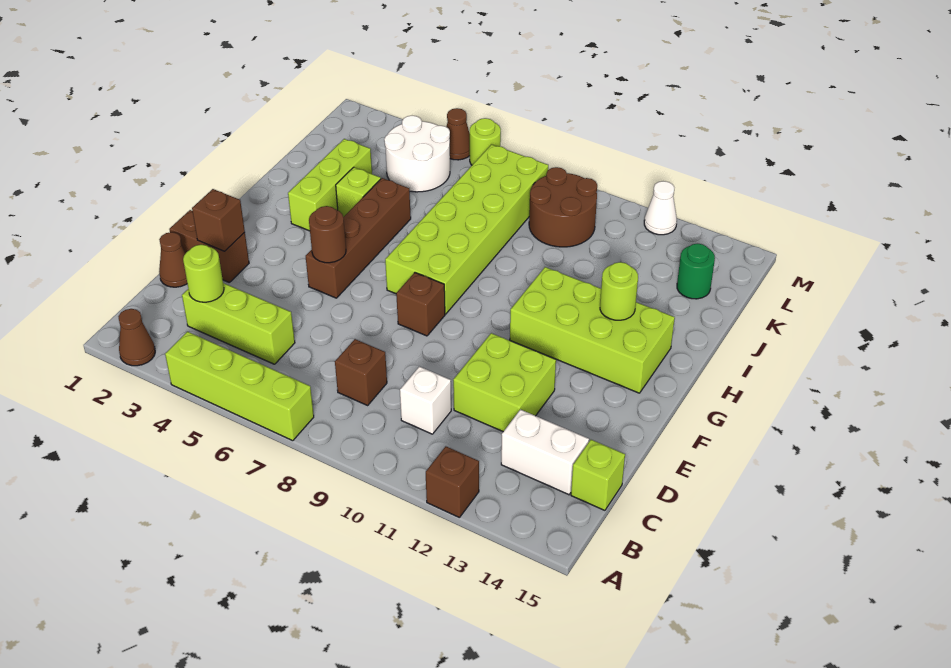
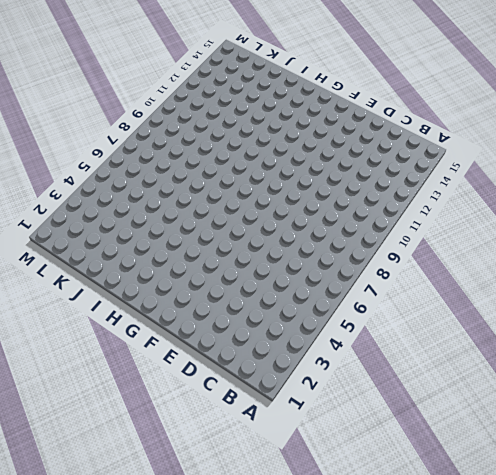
none -> brown cone A2 level 1
none -> lime brick A4:A7 level 1
none -> brown brick A12 level 1

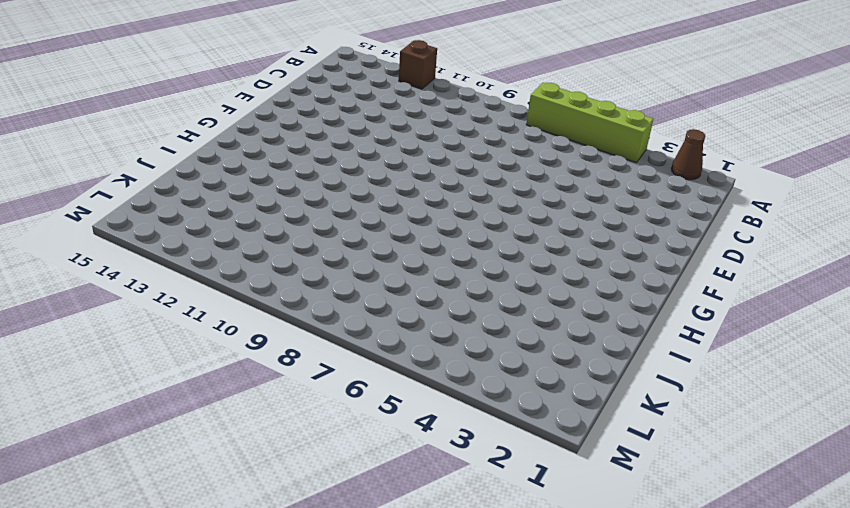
none -> lime brick C3:C5 level 1
none -> brown brick C8 level 1
none -> white brick C10 level 1

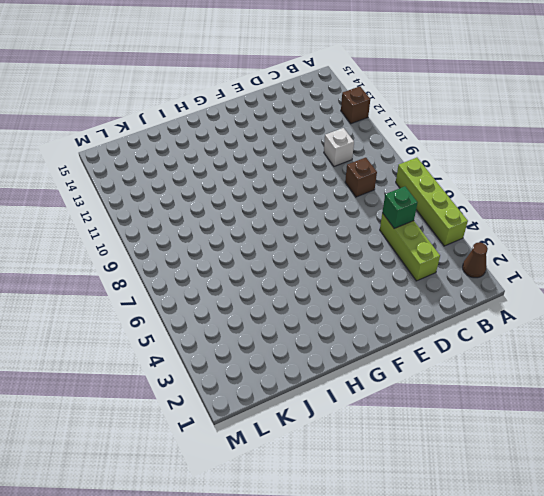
green brick C5 level 2 -> none
none -> white brick C13:C14 level 1
none -> lime brick C15 level 1
none -> brown cone D1 level 1

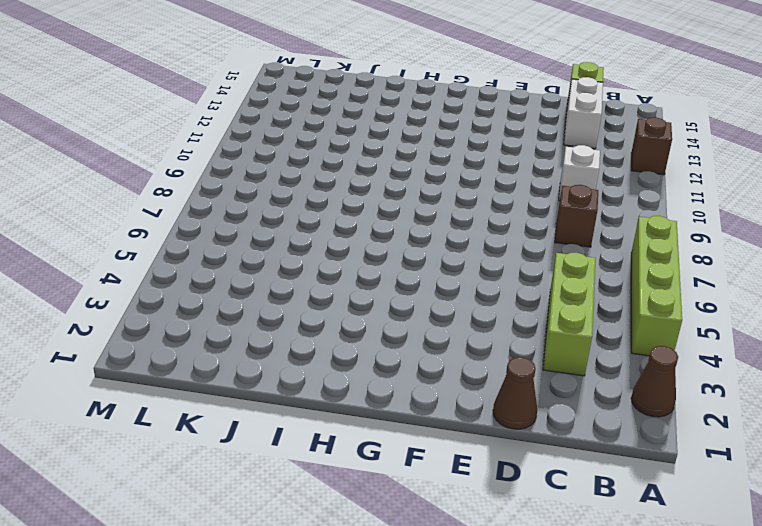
none -> lime brick D11:E12 level 1
none -> brown brick E1:E2 level 1
none -> brown brick F5:I5 level 1

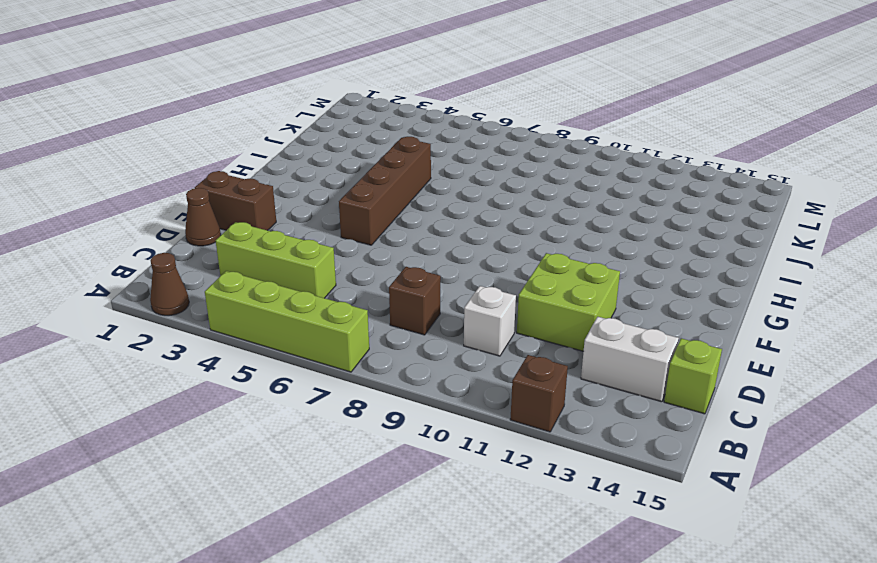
none -> brown brick F8 level 1
none -> lime brick G7:L8 level 1
none -> lime brick G11:H14 level 1

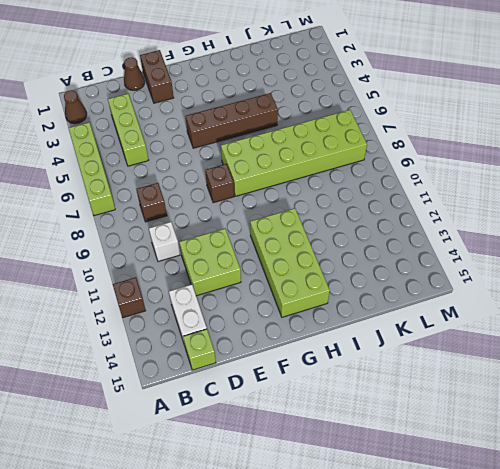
none -> lime brick H3:J3 level 1
none -> lime brick I4 level 1
none -> white round brick K4:L5 level 1

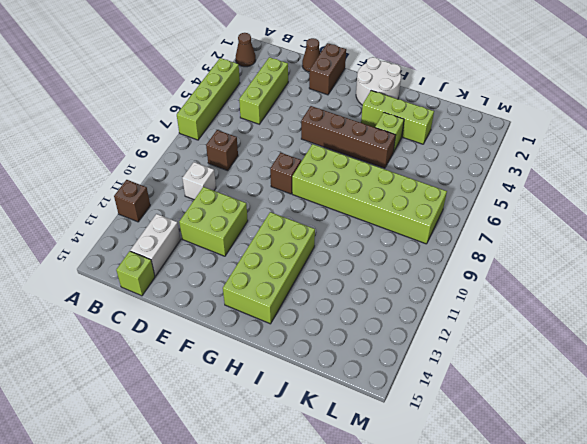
white round brick G1:H2 level 1 -> white round brick K4:L5 level 1
none -> brown round brick K9:L10 level 1
none -> green round brick K14 level 1
none -> brown cone M5 level 1

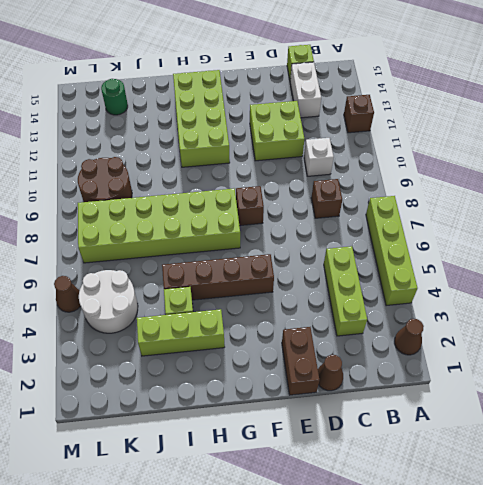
none -> lime round brick M6 level 1
none -> white cone M12 level 1
none -> lime round brick C3 level 2

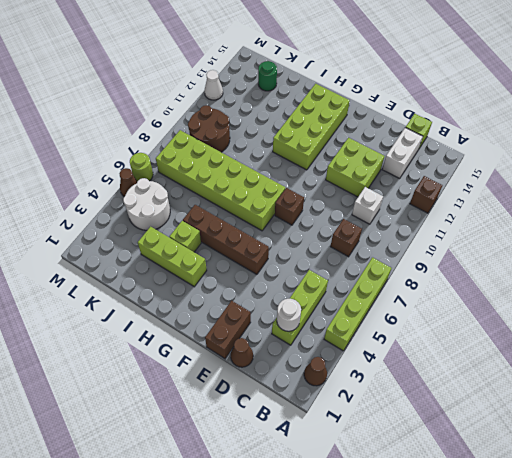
white round brick C3 level 2 -> lime round brick C3 level 2
none -> brown brick E2 level 2
none -> brown round brick F5 level 2
none -> lime round brick H13 level 2

